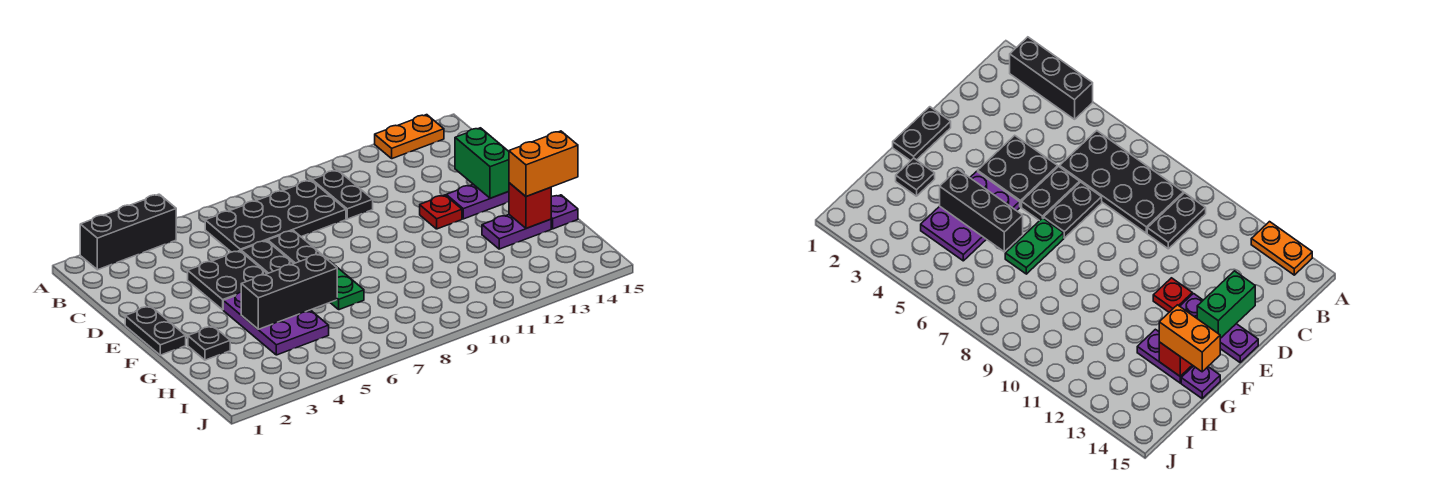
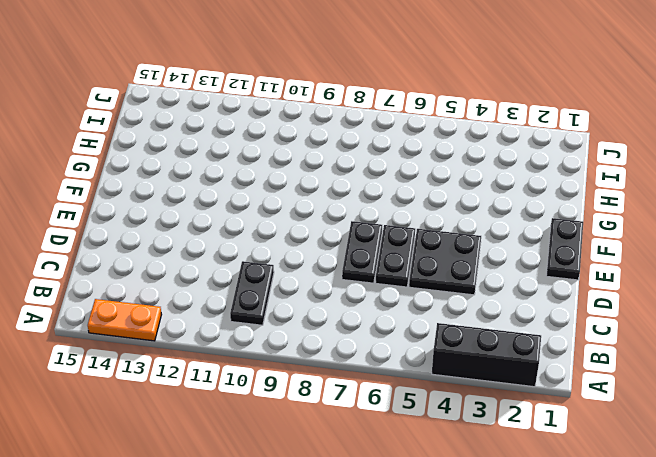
none -> black plate B6:C9 level 1
none -> red plate E12 level 1
none -> purple plate E13:E15 level 1

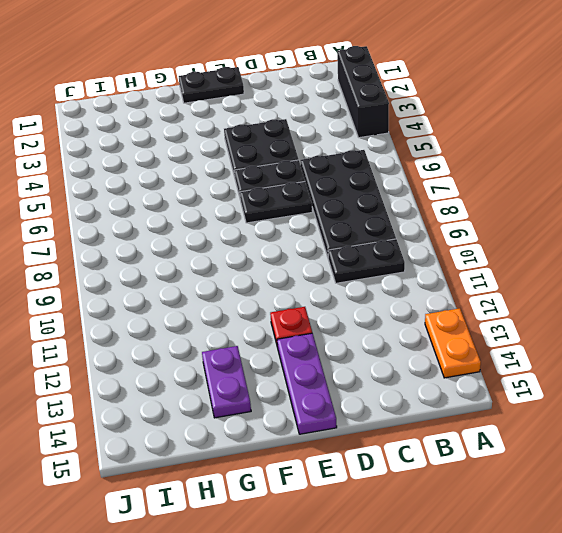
none -> purple plate F4:H5 level 1
none -> green plate F7:G7 level 1
none -> black plate G2 level 1

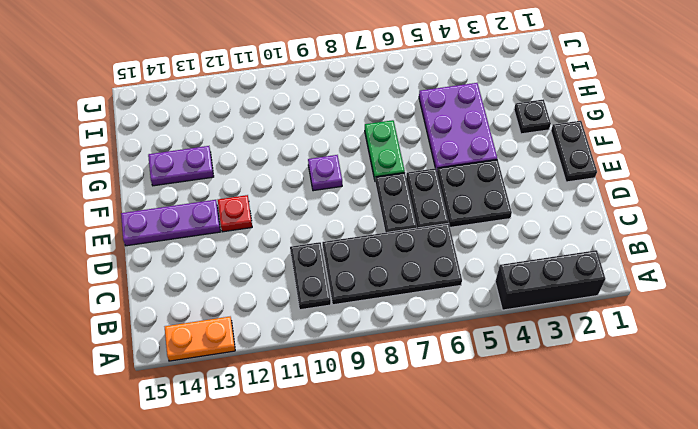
purple plate F9 level 1 -> purple plate G15 level 1
none -> green brick D14:E14 level 2
none -> black brick G4:G6 level 2
none -> red brick G14 level 2

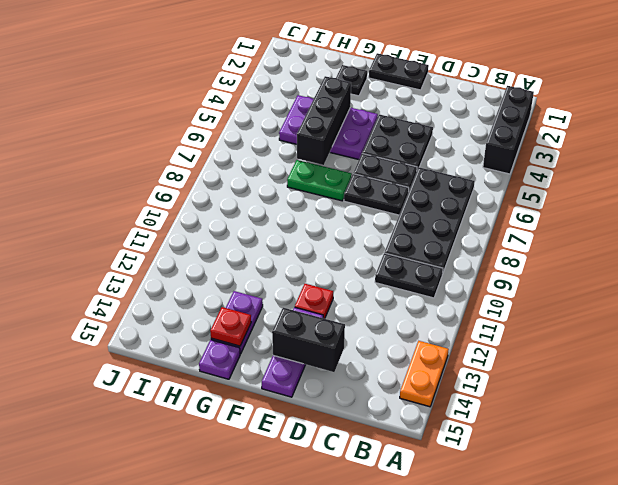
black brick D14:E14 level 2 -> green brick D14:E14 level 2
red plate G14 level 2 -> red brick G14 level 2
none -> orange brick G14:G15 level 3

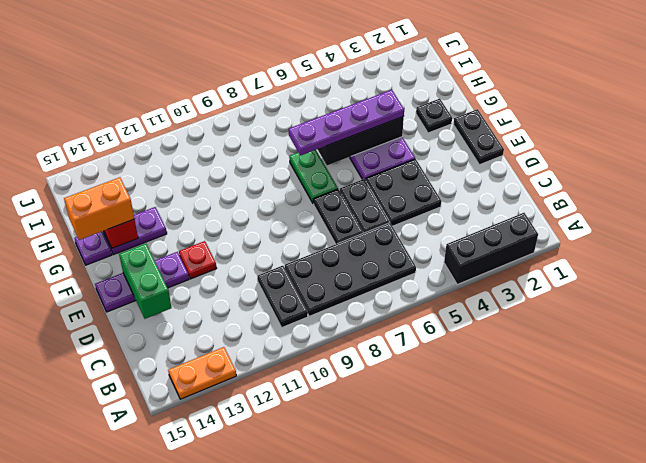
purple plate G4:G7 level 3 -> none

